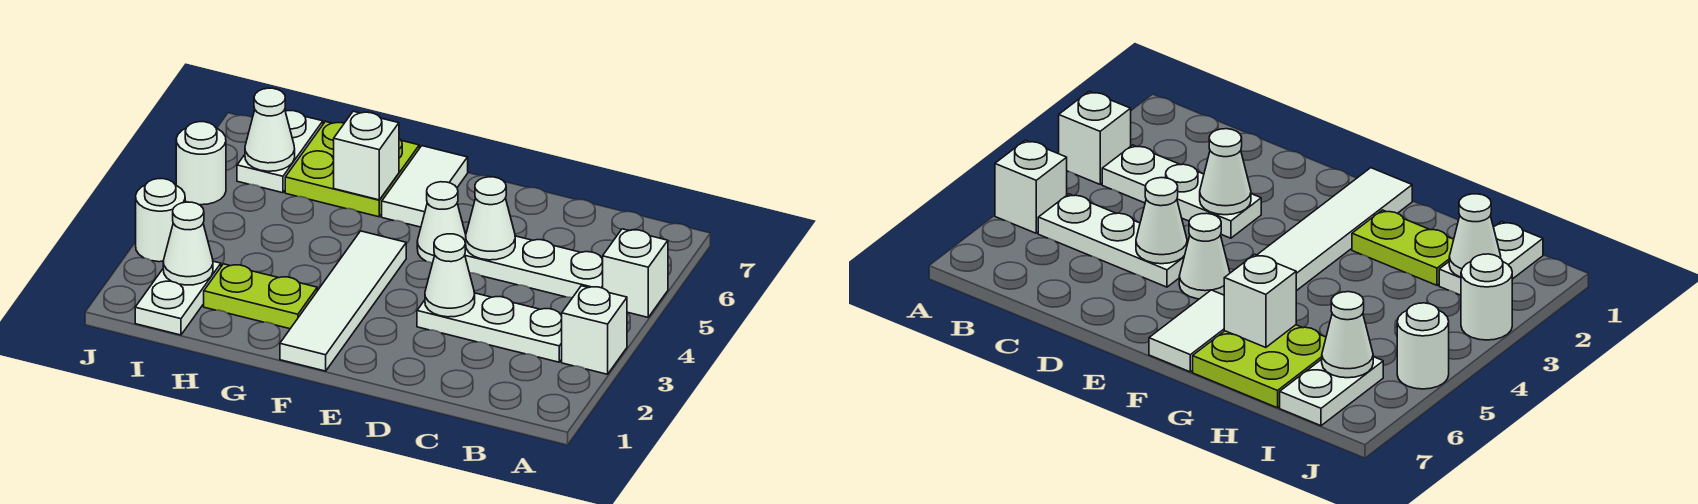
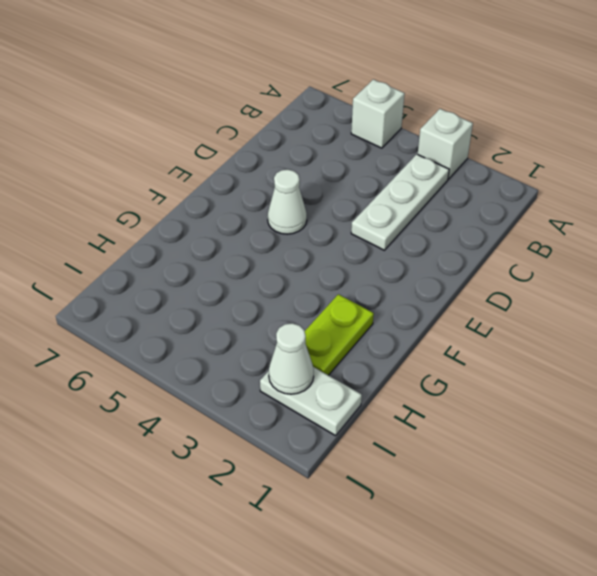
none -> white plate B5:D5 level 1
none -> white tile F1:F4 level 1
none -> white tile F6:F7 level 1

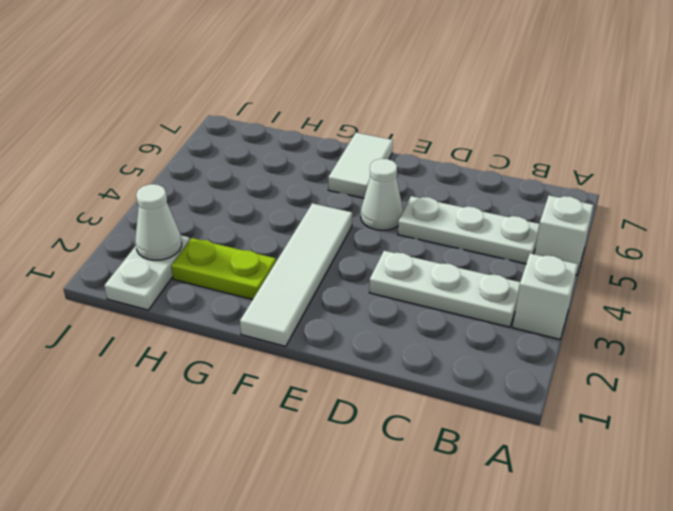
none -> lime plate G6:H7 level 1
none -> white plate I6:I7 level 1
none -> white round brick J3 level 1

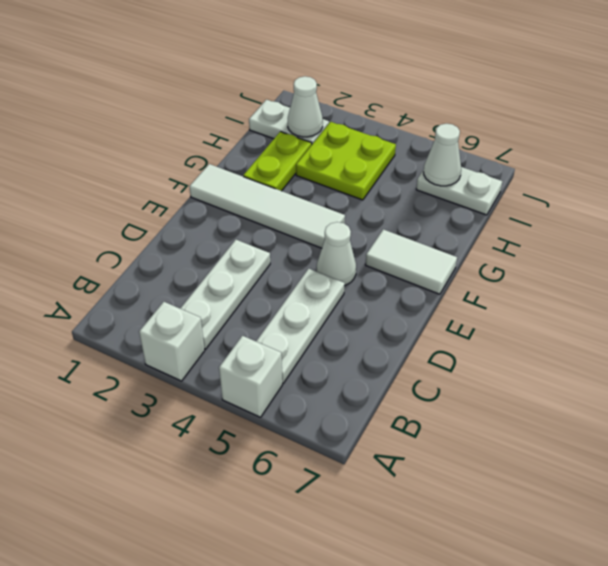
lime plate H3:I4 level 1 -> lime plate G6:H7 level 1
none -> white round brick J3 level 1
none -> white round brick J5 level 1
none -> white cone D3 level 2

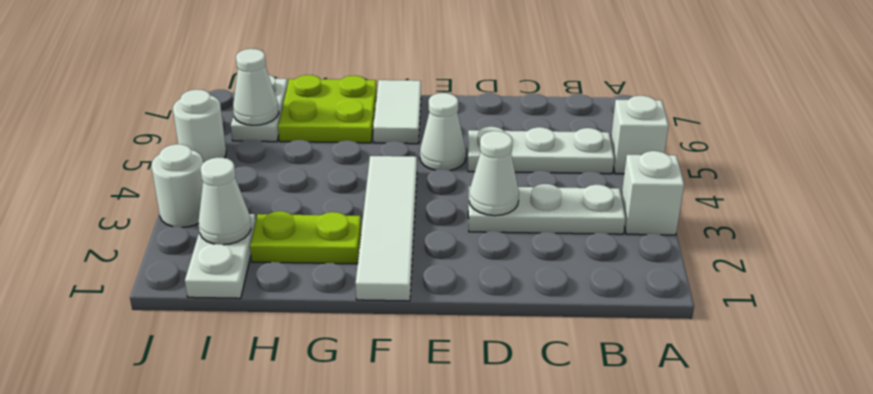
none -> white cone D5 level 2
none -> white brick G6 level 2

